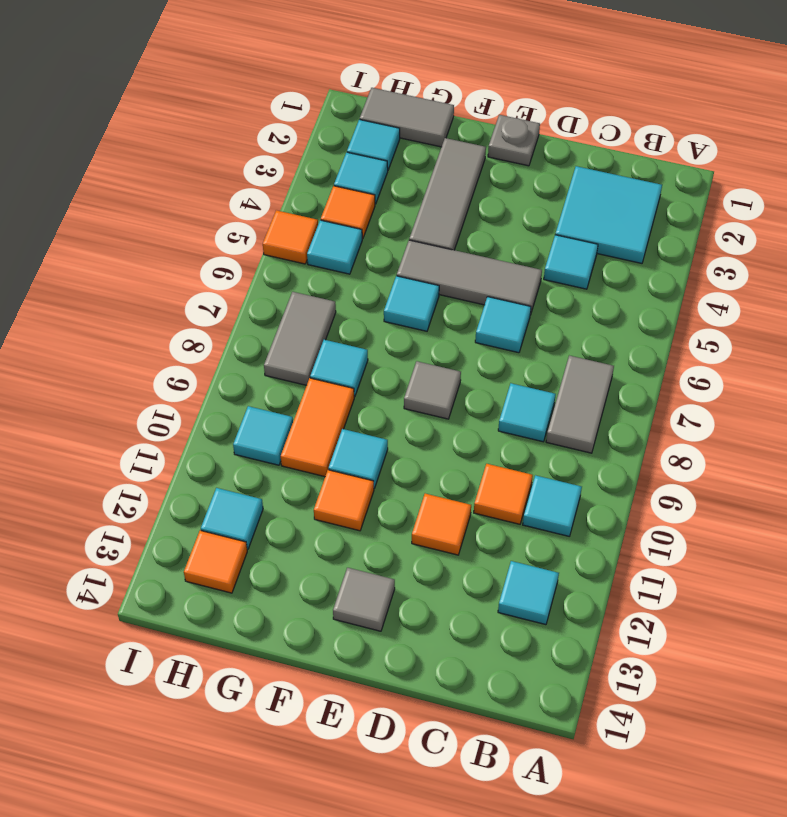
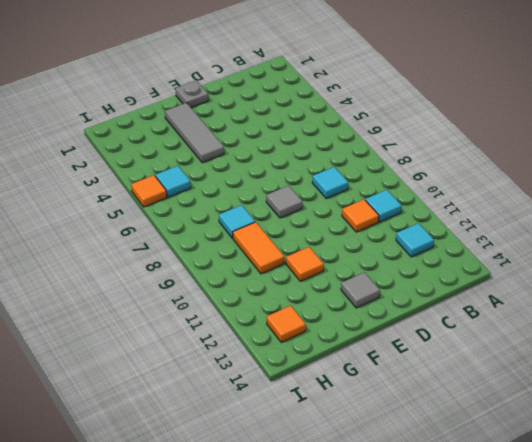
none -> cyan tile B2:C3 level 1
none -> grey tile B7:B8 level 1
none -> cyan tile C4 level 1

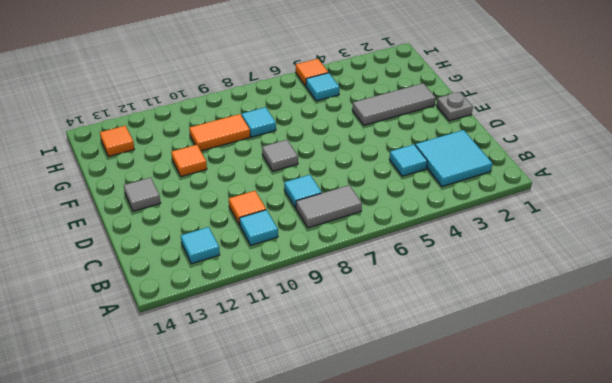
none -> grey tile D5:F5 level 1
none -> cyan tile D6 level 1
none -> orange tile D11 level 1

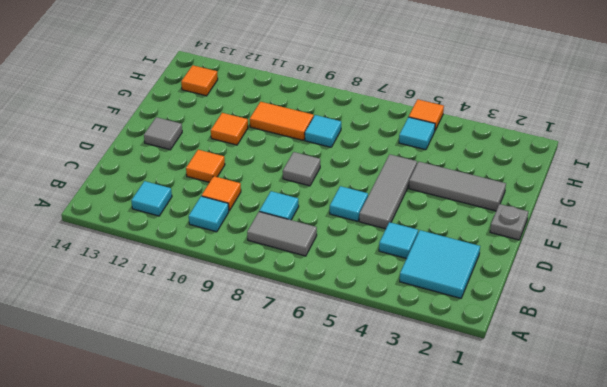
none -> cyan tile F6 level 1
none -> cyan tile F10 level 1
none -> grey tile G1:H1 level 1

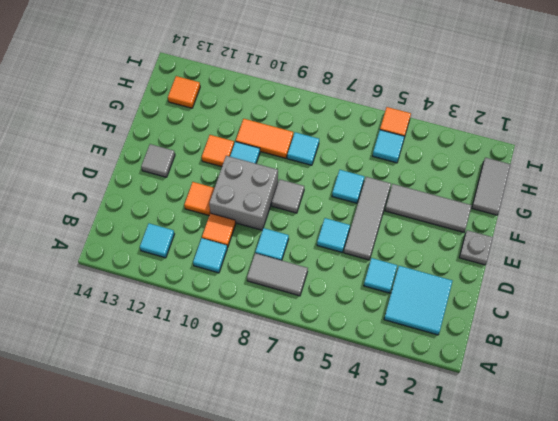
grey brick D9:E10 level 1 -> none
none -> cyan tile H2 level 1
none -> cyan tile H3 level 1
none -> orange tile H4 level 1

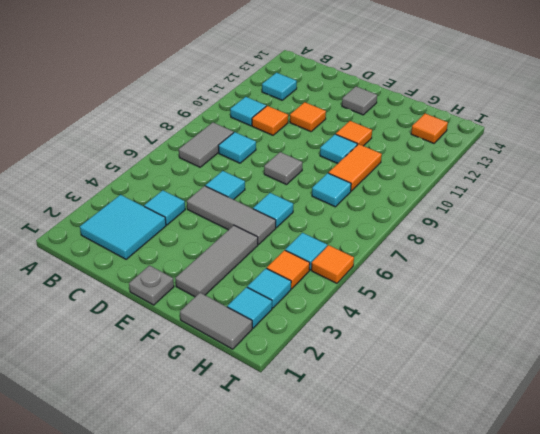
none -> grey tile H7:H8 level 1
none -> cyan tile H10 level 1
none -> cyan tile H12 level 1

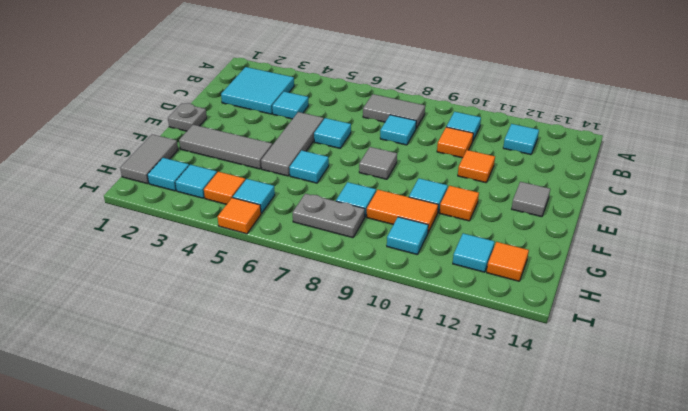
grey plate H7:H8 level 1 -> grey tile H7:H8 level 1

